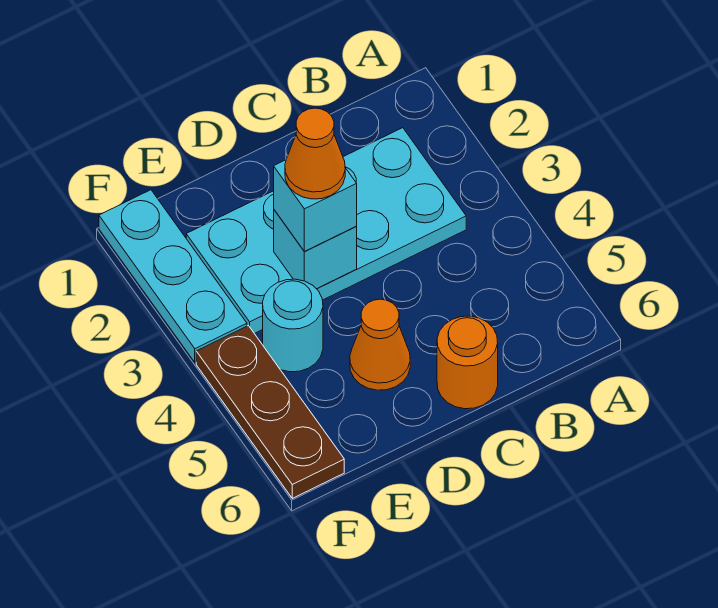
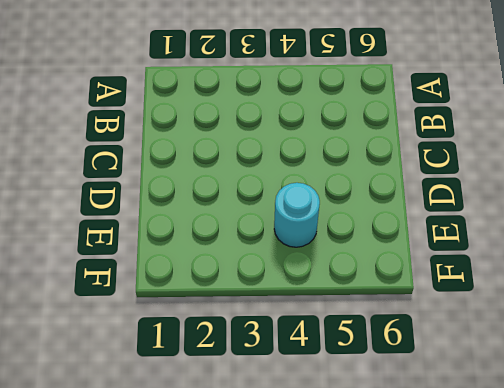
none -> cyan plate B2:E3 level 1
none -> orange round brick C6 level 1

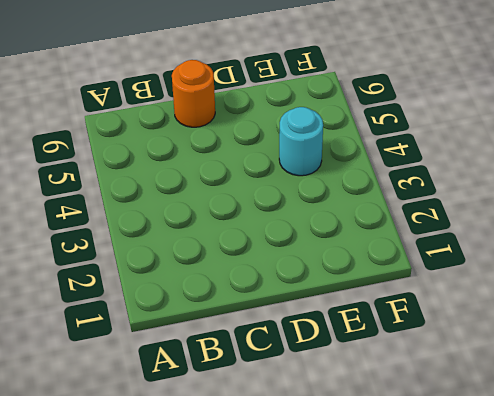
none -> cyan plate B2:E3 level 1
none -> orange cone D5 level 1

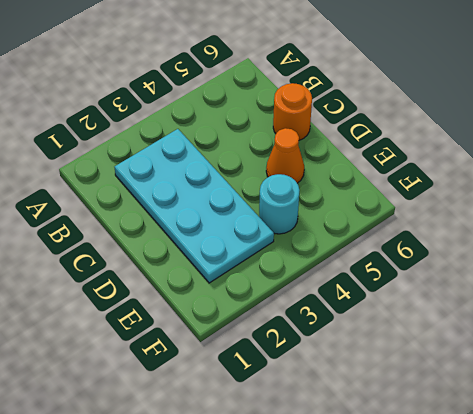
none -> cyan plate F1:F3 level 1
none -> brown plate F4:F6 level 1

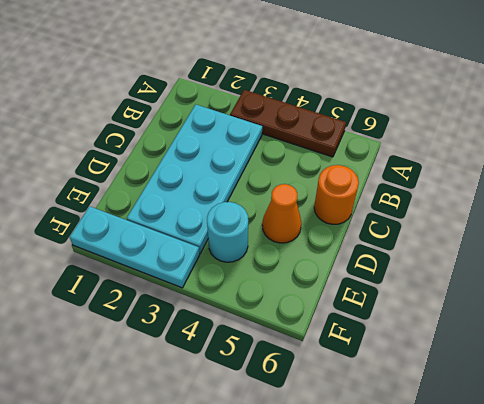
brown plate A3:A5 level 1 -> brown plate F4:F6 level 1
none -> cyan brick D3 level 2
none -> cyan brick D3 level 3

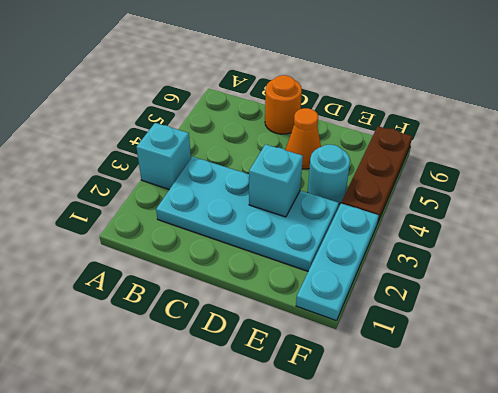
cyan brick A3 level 1 -> cyan brick D3 level 3
none -> orange cone D3 level 4

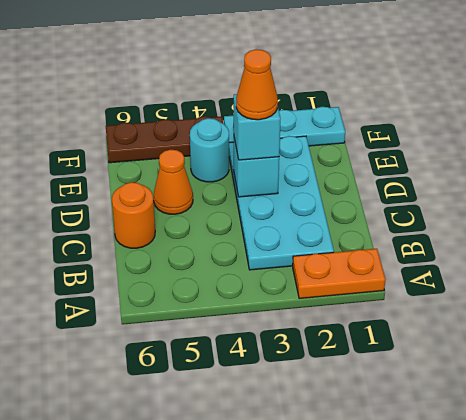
orange plate A1:A2 level 1 -> none

